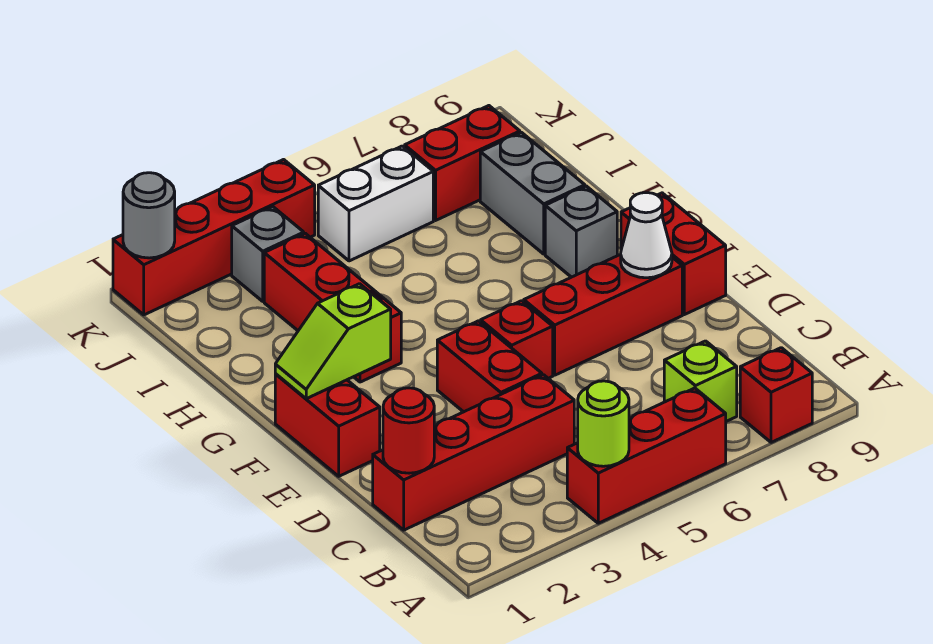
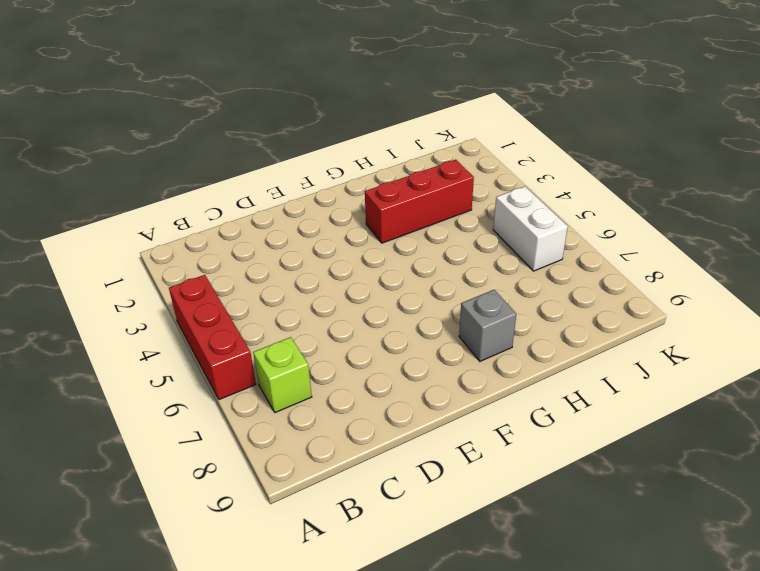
none -> red brick A8 level 1
none -> red brick C1:C4 level 1
none -> red brick D4:E4 level 1

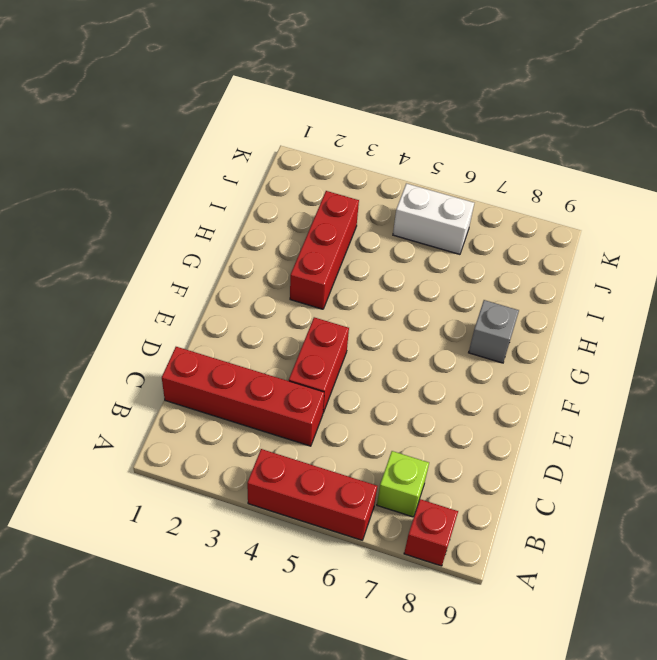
none -> red brick E1:F1 level 1
none -> red brick E5 level 1
none -> red brick E6:E8 level 1

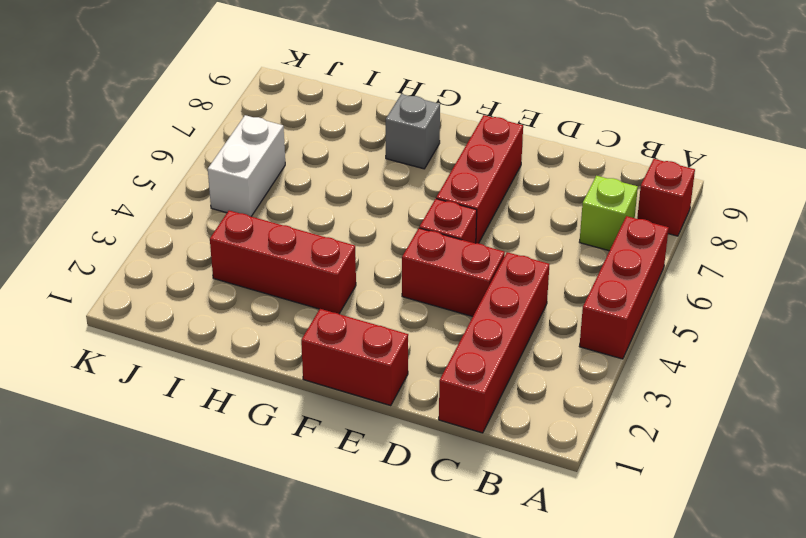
none -> red brick E9:F9 level 1
none -> grey brick H8:I8 level 1
none -> grey brick J3 level 1

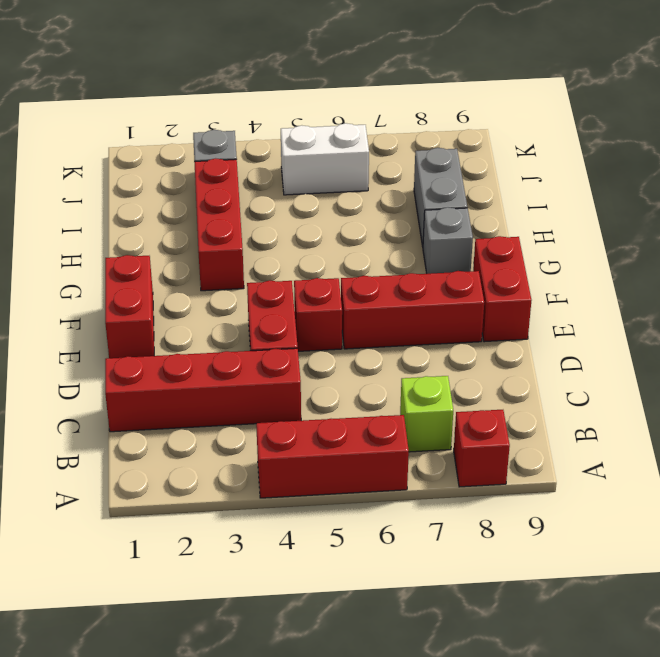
none -> red brick J7:J8 level 1
none -> red brick K1:K4 level 1
none -> lime round brick A4 level 2

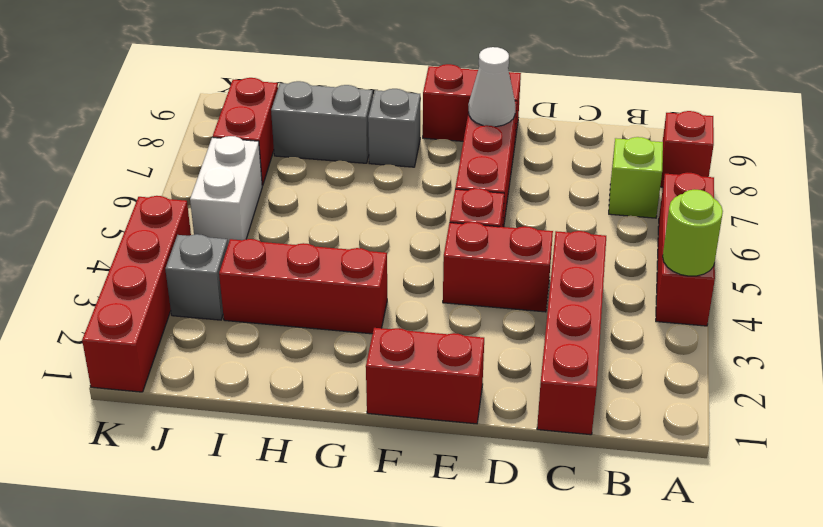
none -> red round brick C1 level 2
none -> lime slope F1:F2 level 2 top 2
none -> grey round brick K1 level 2

